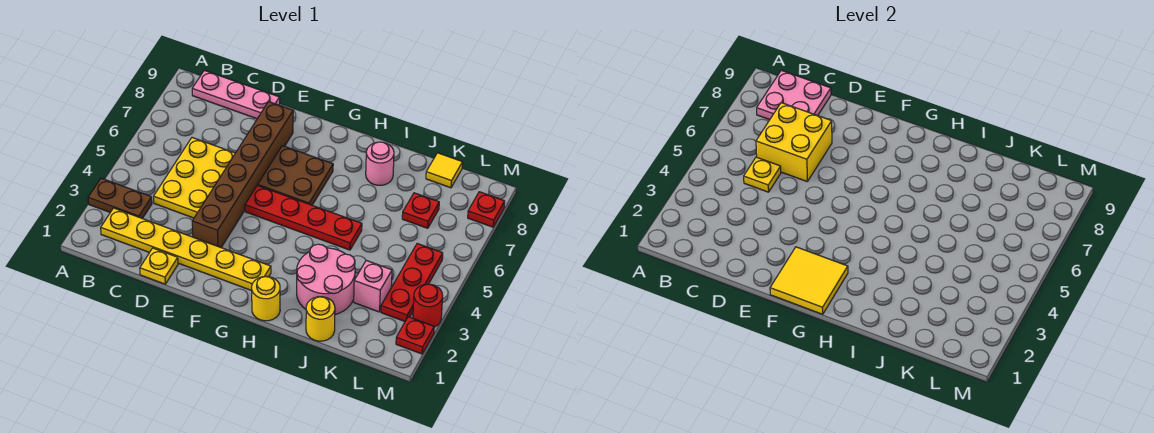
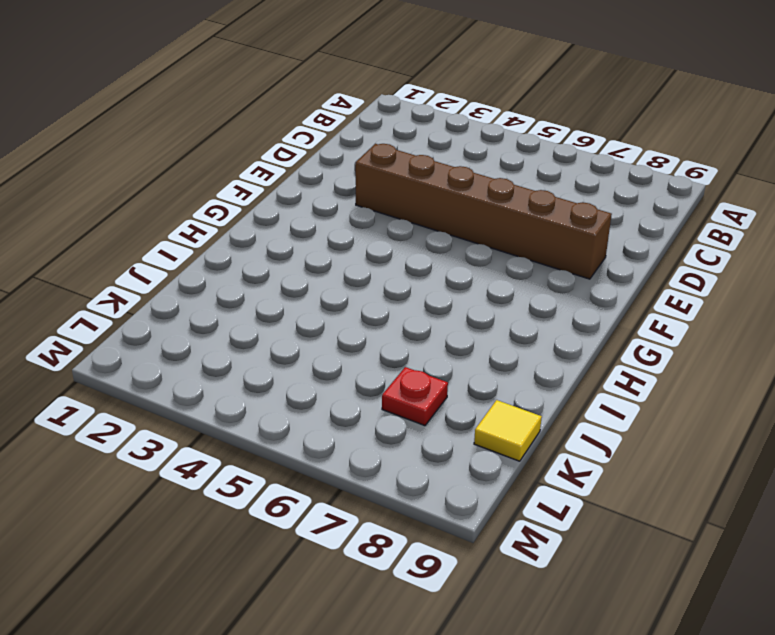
none -> brown plate A3:B3 level 1
none -> yellow plate B2:G2 level 1
none -> pink plate B9:D9 level 1

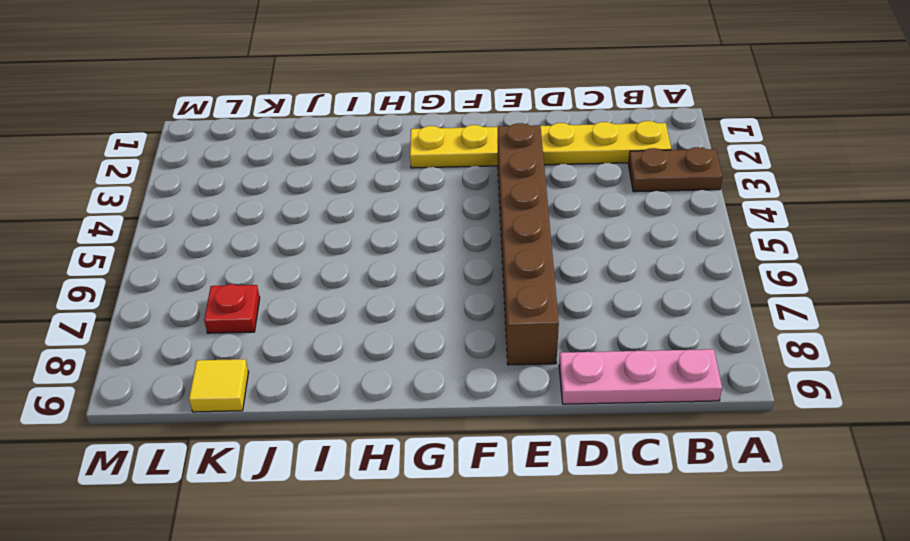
none -> yellow plate C4:D6 level 1
none -> yellow plate D1 level 1
none -> red plate F5:I5 level 1

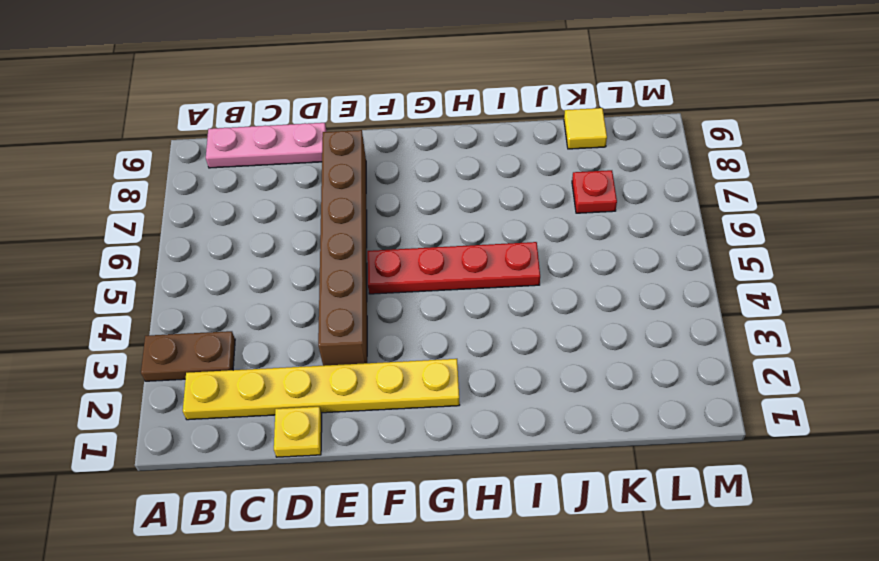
none -> yellow plate C4:D6 level 1
none -> brown plate F6:G7 level 1
none -> yellow round brick H1 level 1

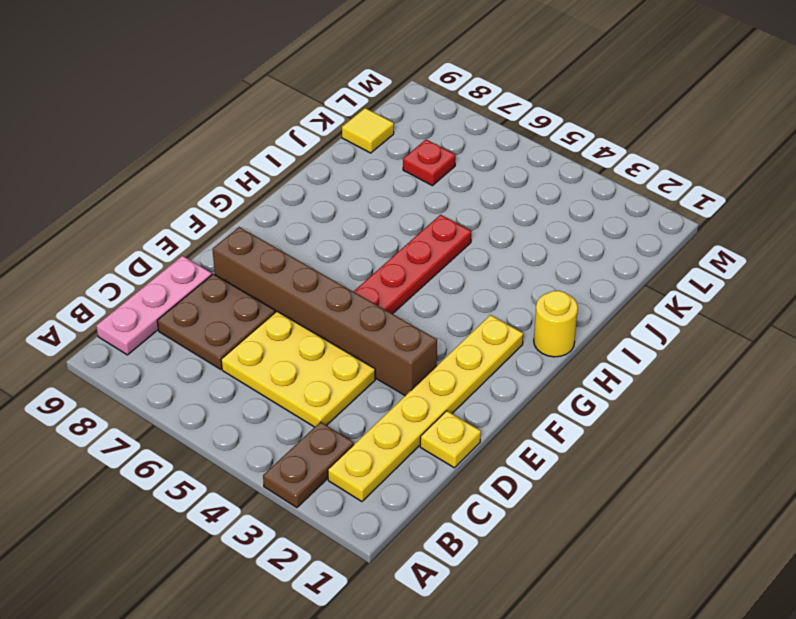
brown plate C7:D8 level 1 -> brown plate F6:G7 level 1
none -> pink round brick I2:J3 level 1
none -> pink round brick I8 level 1
none -> yellow round brick J1 level 1

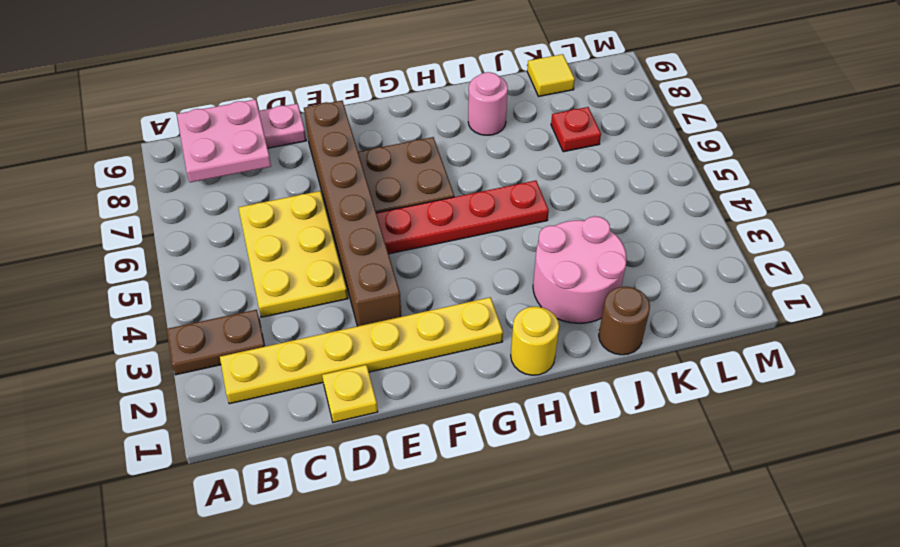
brown round brick J1 level 1 -> yellow round brick J1 level 1
none -> pink brick K3 level 1
none -> red plate L3:L5 level 1
none -> red plate M2 level 1

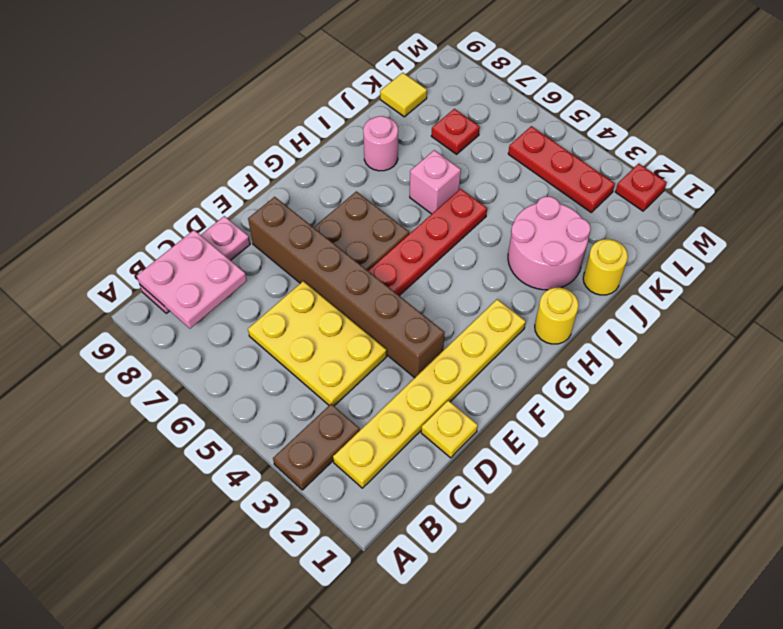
pink brick I6 level 1 -> pink brick K3 level 1
none -> red round brick M3 level 1
none -> red plate M8 level 1
none -> yellow plate C5 level 2

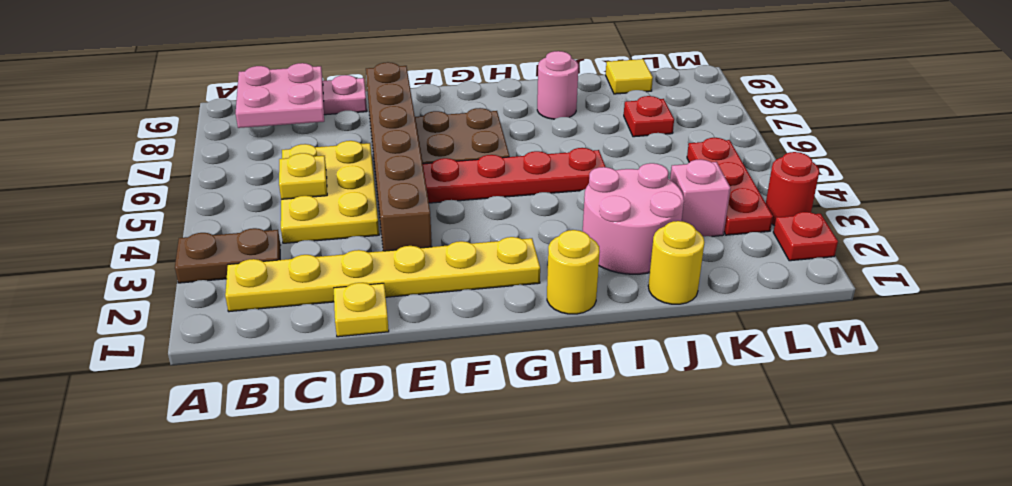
none -> red plate M8 level 1
none -> yellow brick C6:D7 level 2
none -> yellow tile F1:G2 level 2

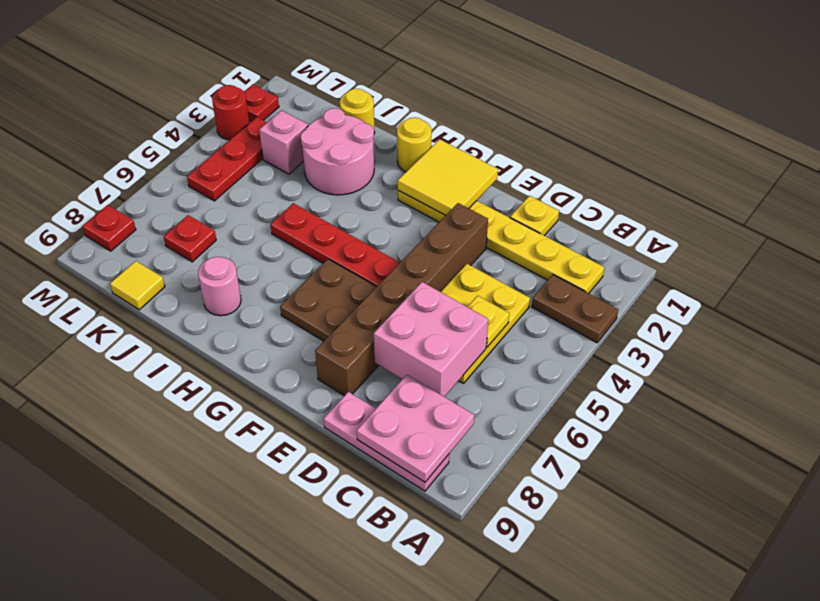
pink brick C6:D7 level 2 -> yellow brick C6:D7 level 2

